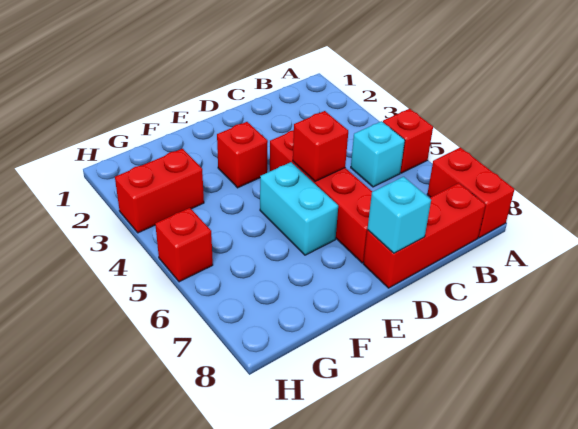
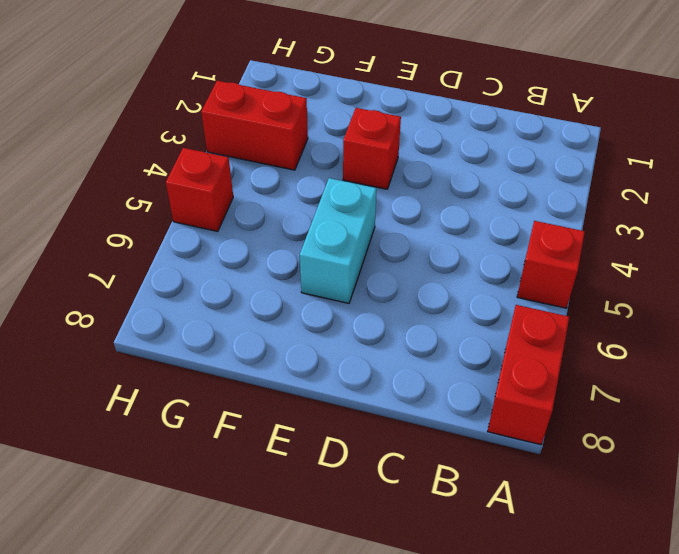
none -> cyan brick B5 level 1
none -> red brick B8:D8 level 1

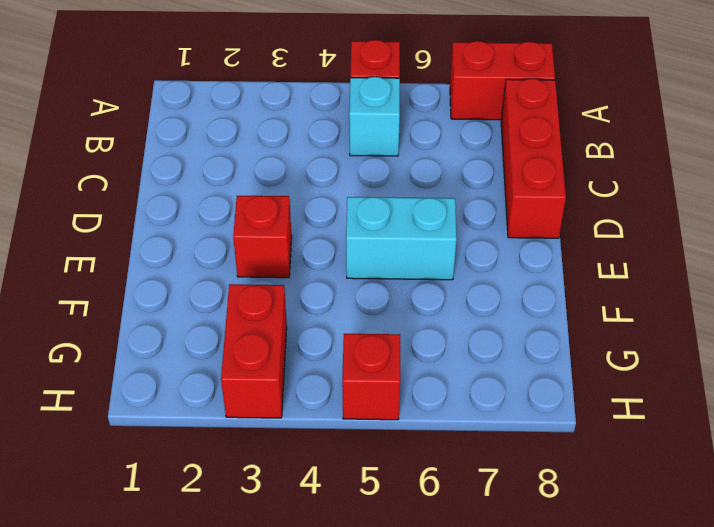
none -> red brick D4:D7 level 1
none -> red brick D5 level 2

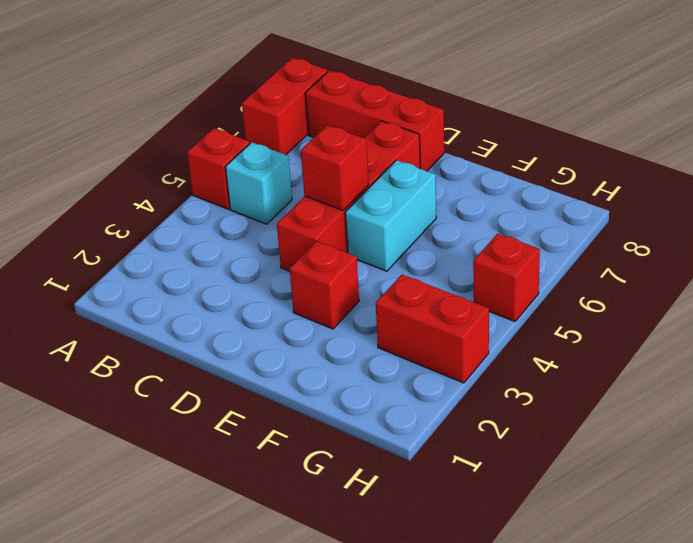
none -> cyan brick D8 level 2

